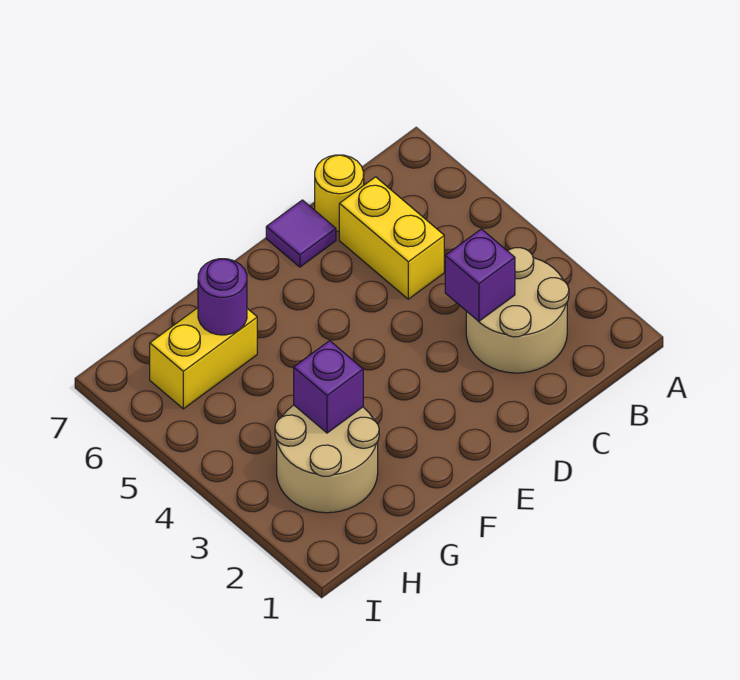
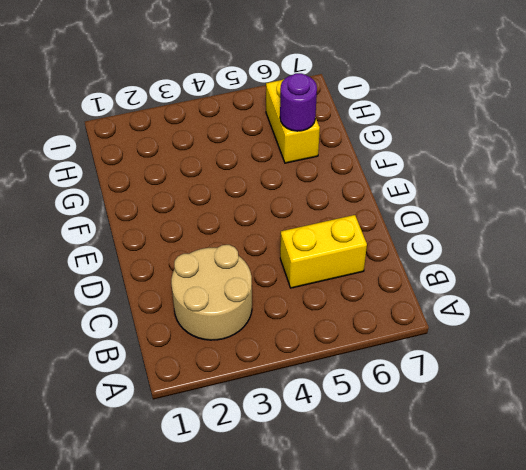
none -> yellow round brick C7 level 1
none -> purple tile D7 level 1

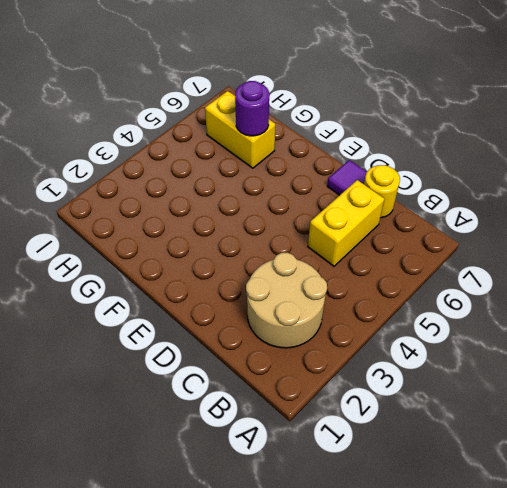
none -> tan round brick G2:H3 level 1
none -> purple brick C3 level 2

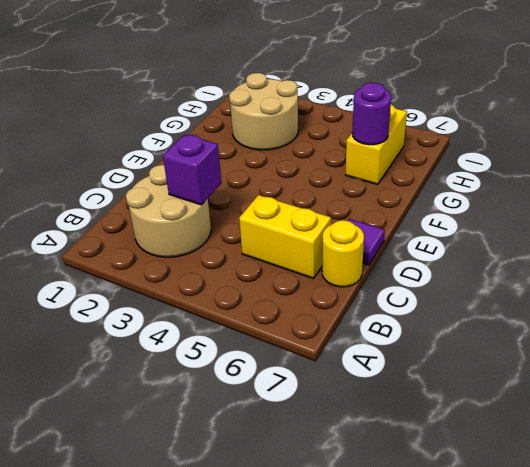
none -> purple brick G3 level 2

